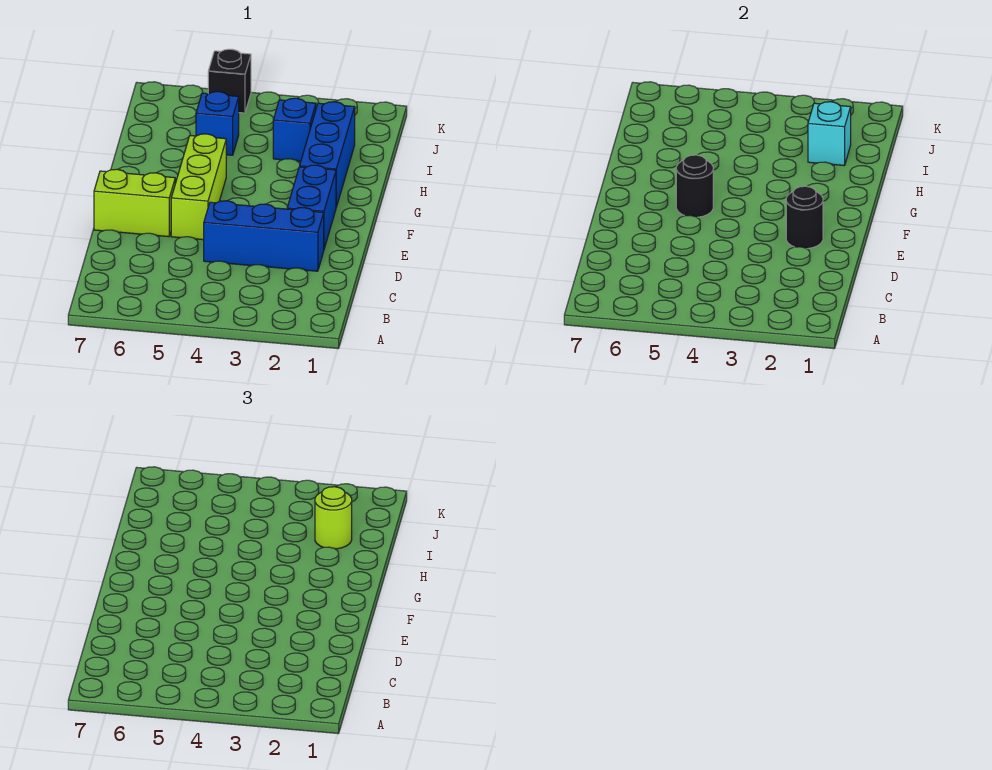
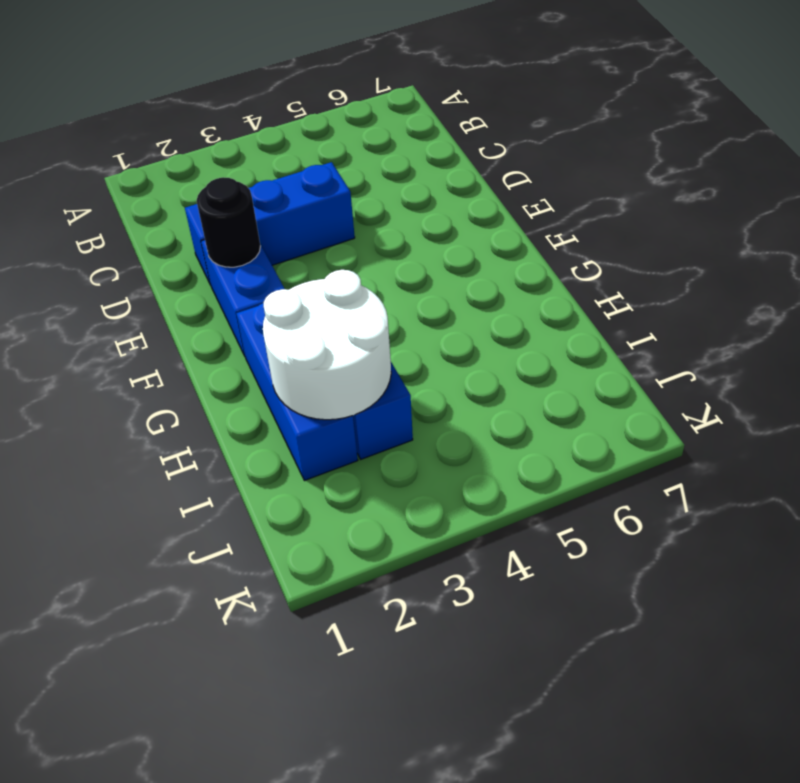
white round brick H2:I3 level 2 -> cyan brick I2 level 2
none -> lime brick E5:G5 level 1
none -> lime brick E6:E7 level 1
none -> blue brick I5 level 1

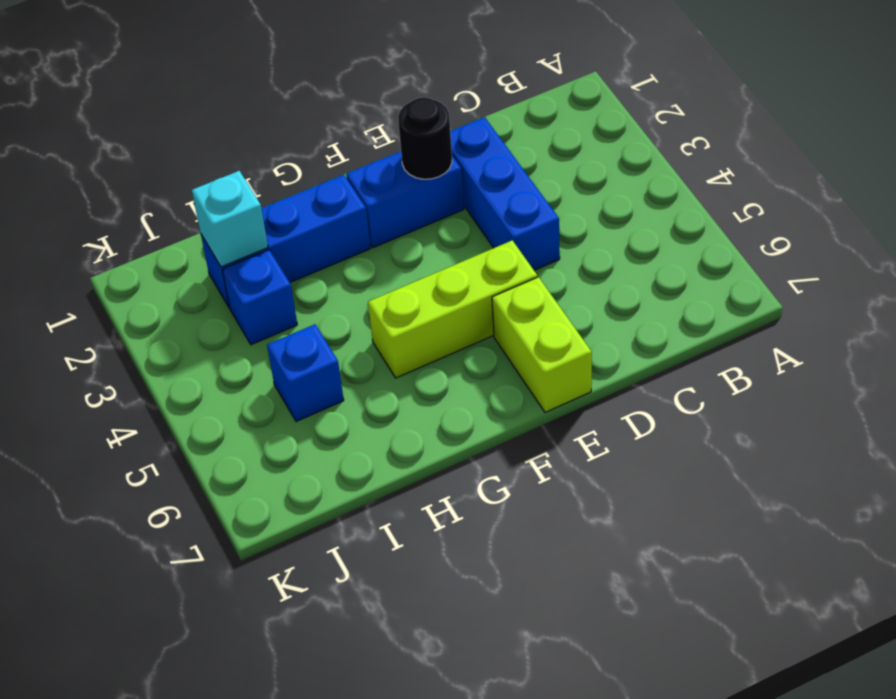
none -> black brick K5 level 1
none -> black round brick F5 level 2
none -> lime round brick I2 level 3

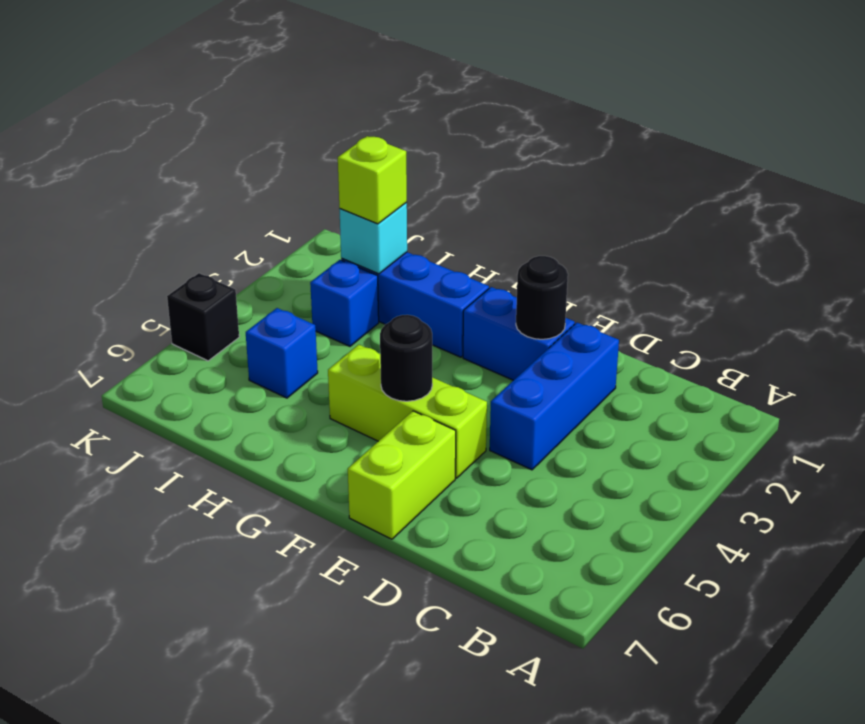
lime brick I2 level 3 -> lime round brick I2 level 3

